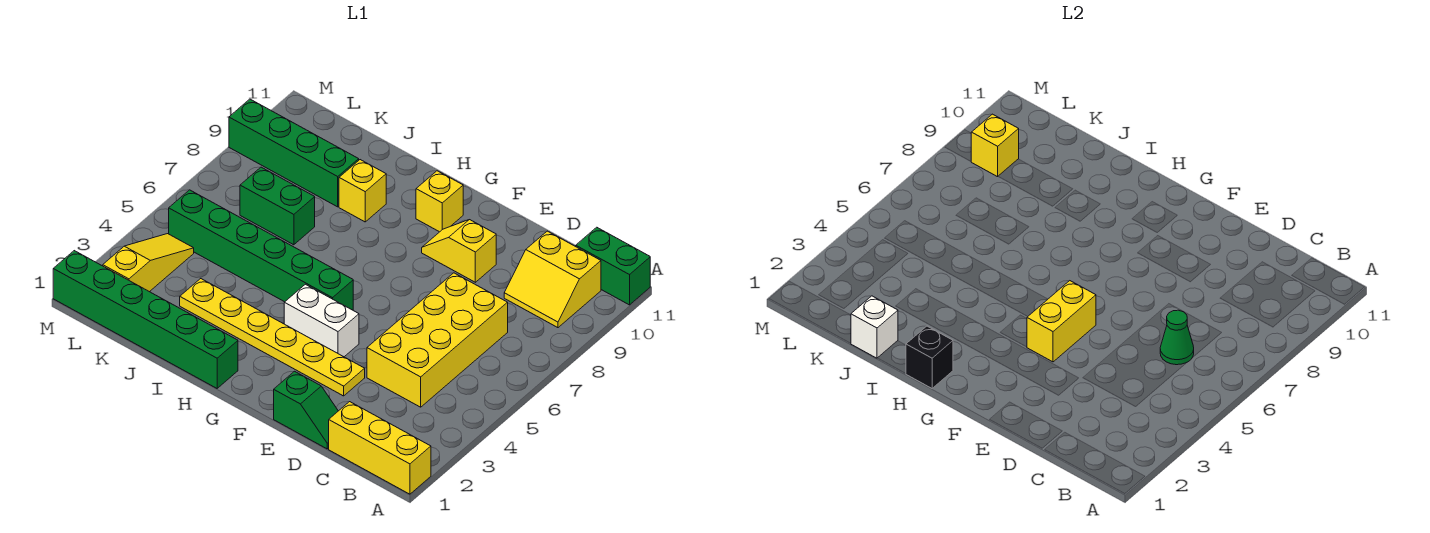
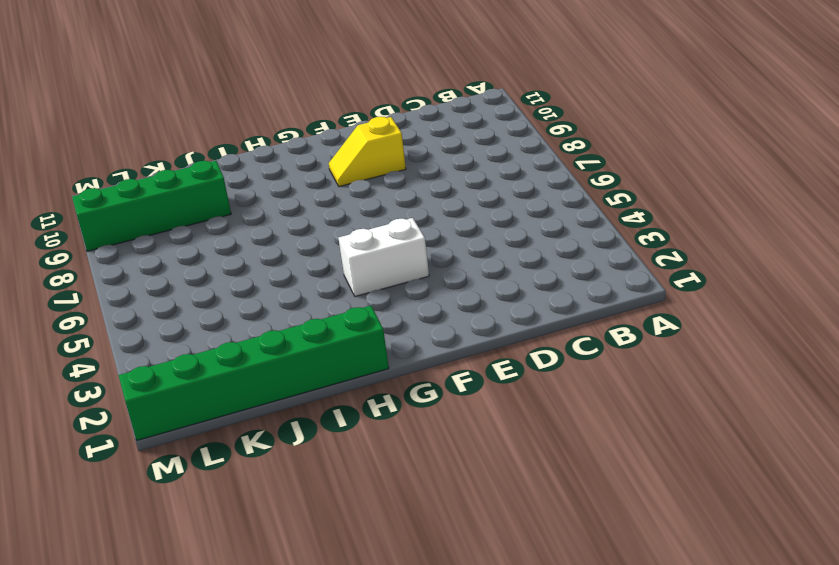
none -> yellow brick A1:C1 level 1
none -> green brick A11:B11 level 1
none -> yellow slope B9:C10 level 1 top 10

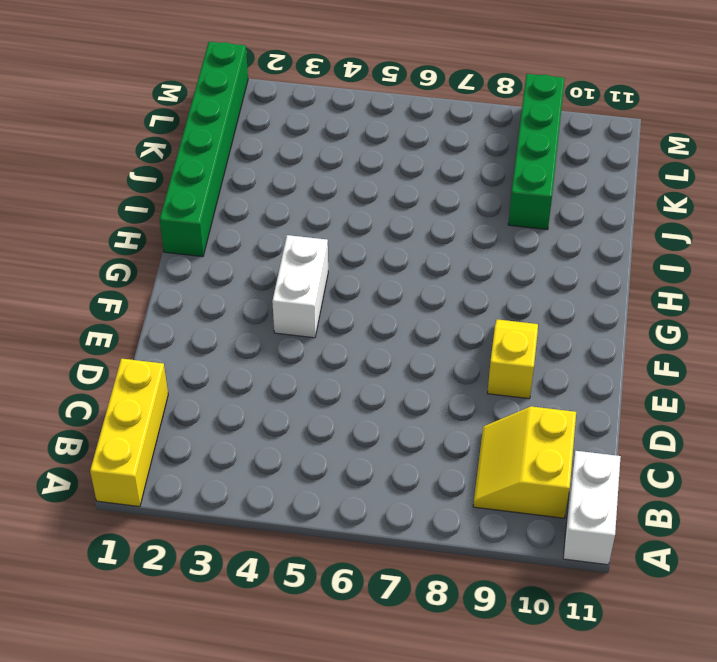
white brick A11:B11 level 1 -> green brick A11:B11 level 1
none -> yellow brick C4:D7 level 1
none -> green slope D1:E1 level 1 top E
none -> yellow plate E3:J3 level 1

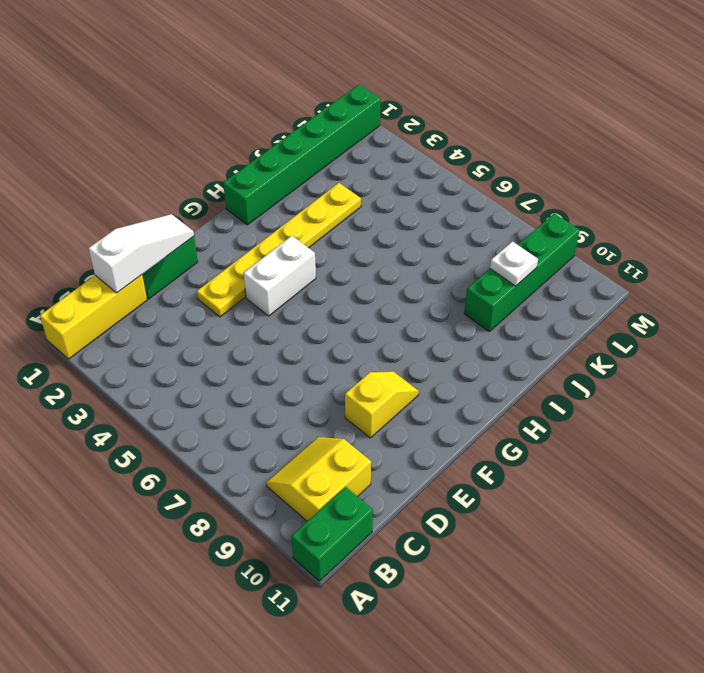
white slope C1:E1 level 2 top C -> none
white plate K9 level 2 -> none
none -> yellow brick C4:D7 level 1
none -> green brick G5:L5 level 1
none -> yellow brick G10 level 1

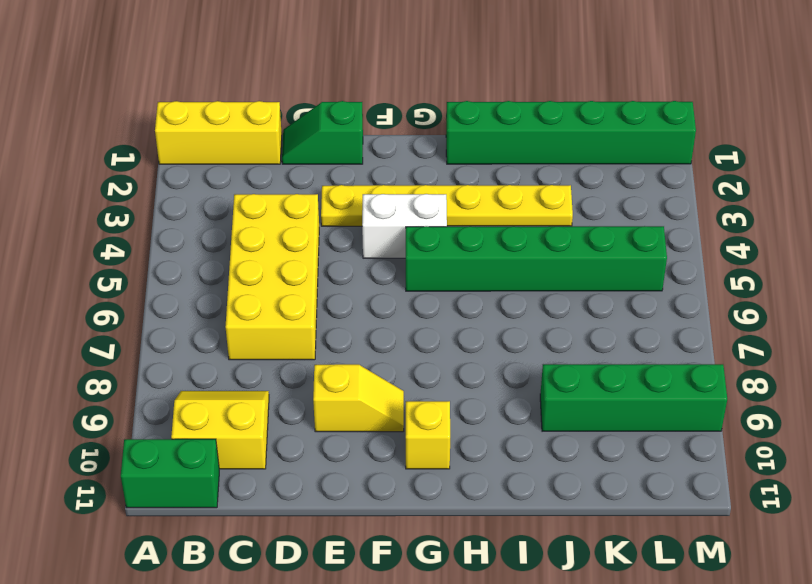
none -> yellow brick I9 level 1
none -> green brick J7:K7 level 1
none -> yellow slope L2:L4 level 1 top 2

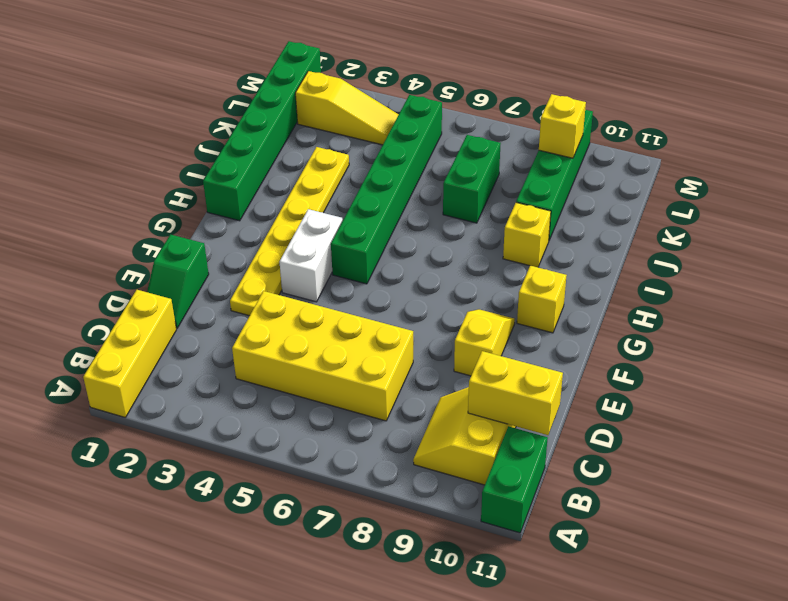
yellow brick C10:C11 level 2 -> yellow brick F4:F5 level 2
none -> green cone C6 level 2
none -> black brick H1 level 2
none -> white brick J1 level 2

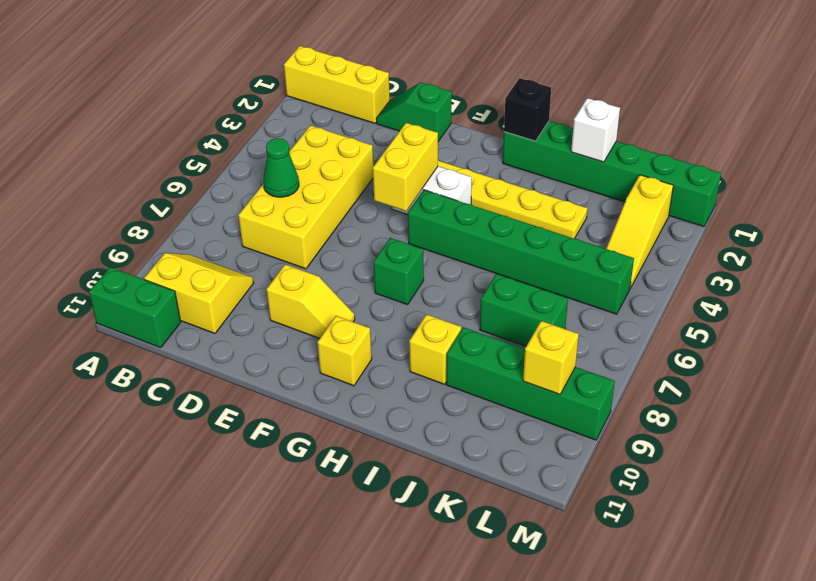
green brick G7 level 1 -> none

